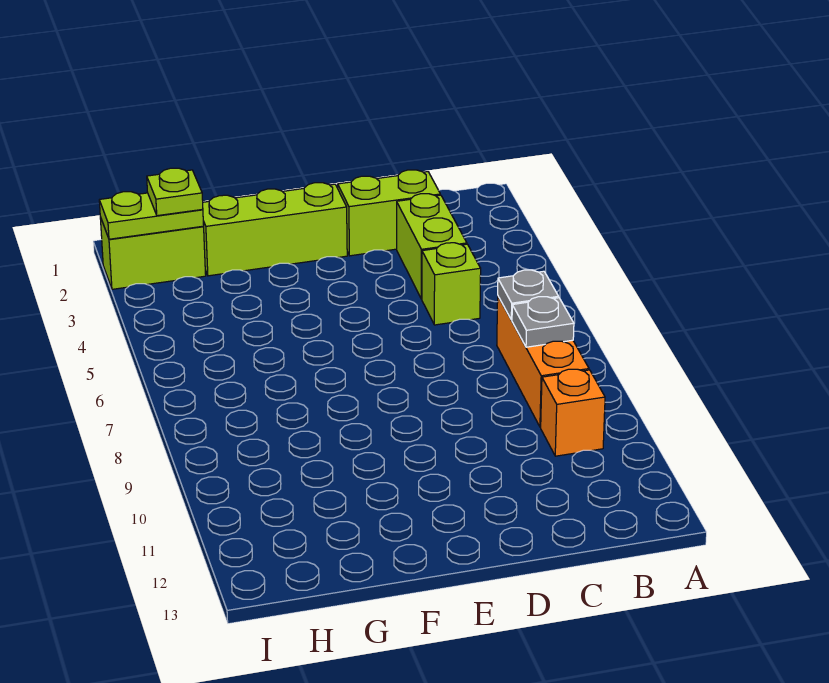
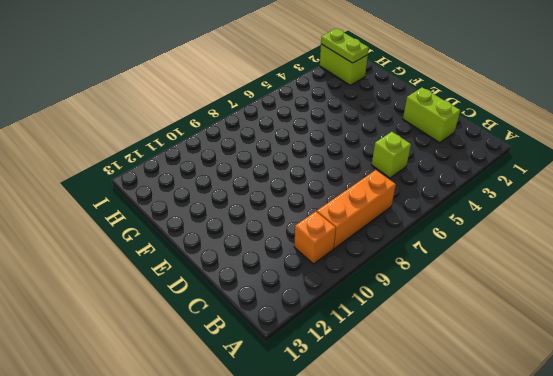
none -> lime brick C3:C4 level 1
none -> lime brick E2:G2 level 1

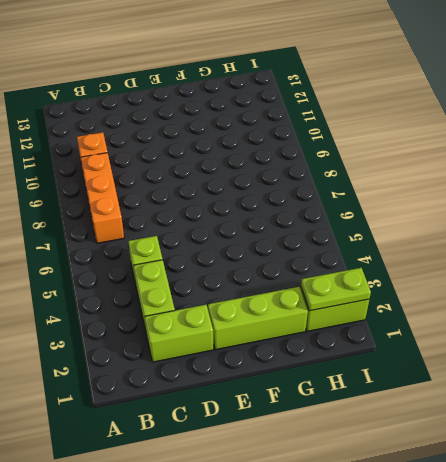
none -> grey plate B7 level 2
none -> grey plate B8 level 2

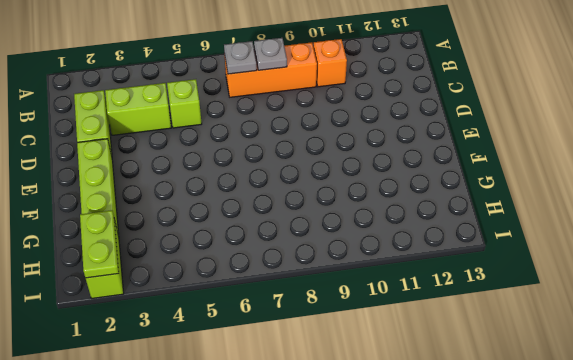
none -> lime plate H2 level 3

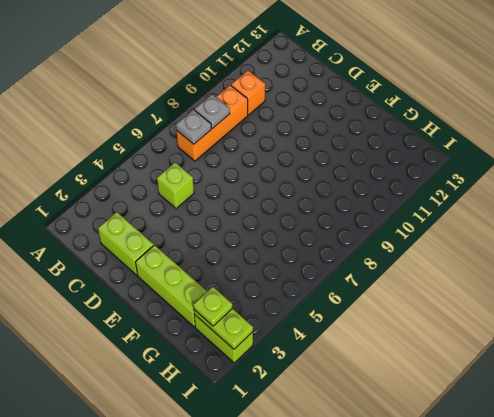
none -> lime brick C3:C4 level 1

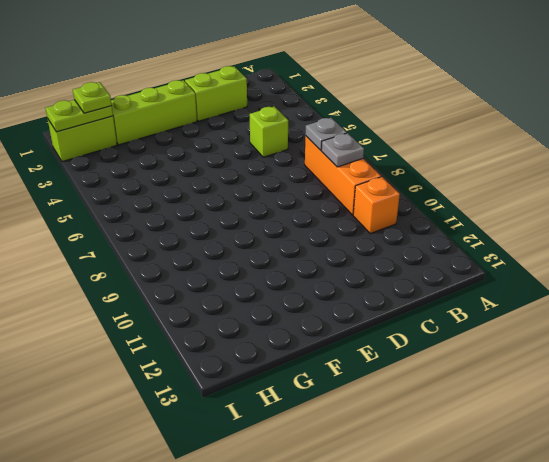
none -> lime brick C3:C4 level 1

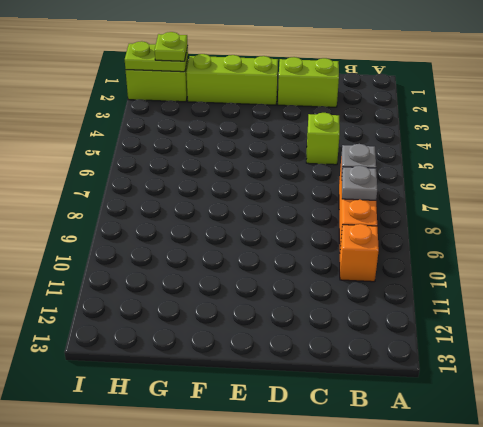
none -> lime brick C3:C4 level 1

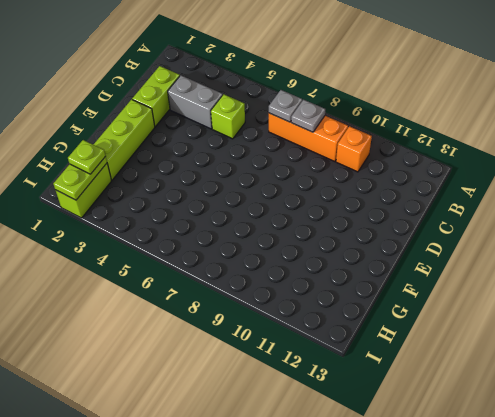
grey brick C3:C4 level 1 -> lime brick C3:C4 level 1

